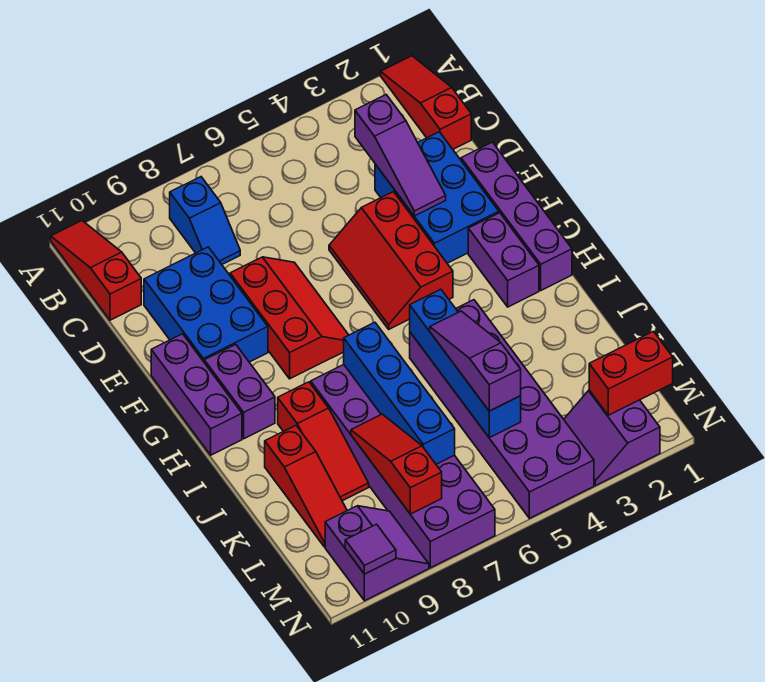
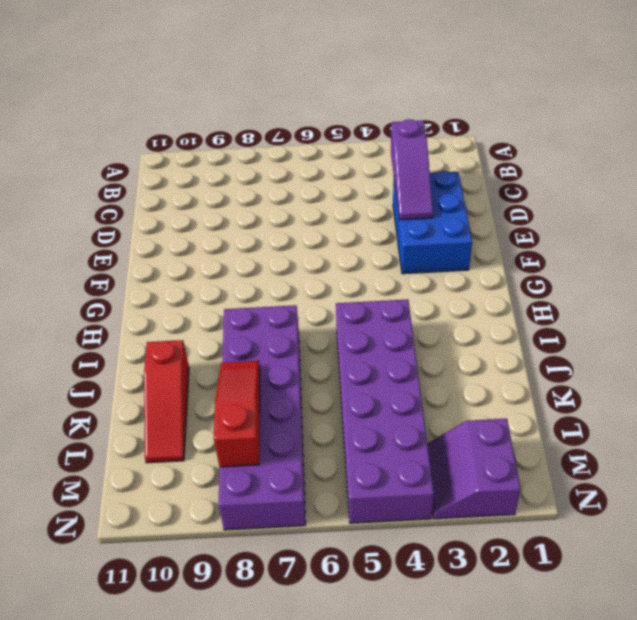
none -> red slope A1:C1 level 1 top C
none -> red slope A11:C11 level 1 top C
none -> blue slope B8:C8 level 1 top B

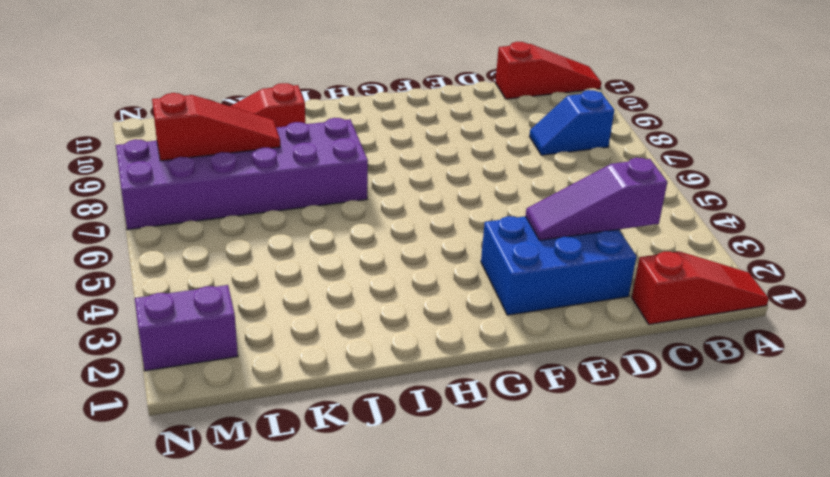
none -> blue brick D9:F10 level 1
none -> purple brick E1:H1 level 1
none -> red slope E4:G5 level 1 top 4

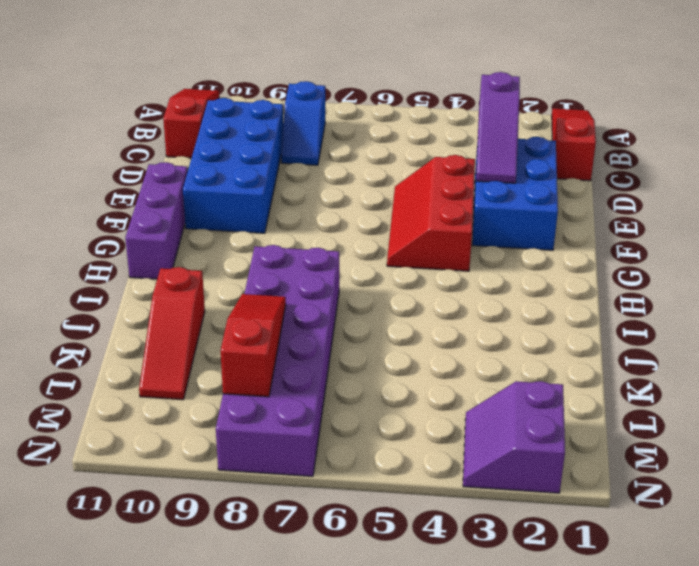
blue brick C9:F10 level 1 -> blue brick D9:F10 level 1
none -> purple brick E1:H1 level 1
none -> red slope E7:G8 level 1 top 8
none -> purple brick G2:H2 level 1

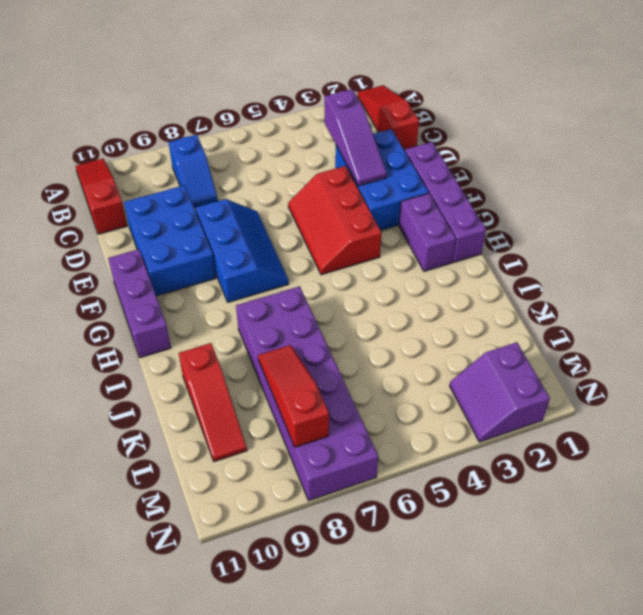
blue slope E7:G8 level 1 top 8 -> red slope E7:G8 level 1 top 8
none -> purple brick G10:H10 level 1
none -> purple brick I4:N5 level 1
none -> red slope I9:K9 level 1 top I

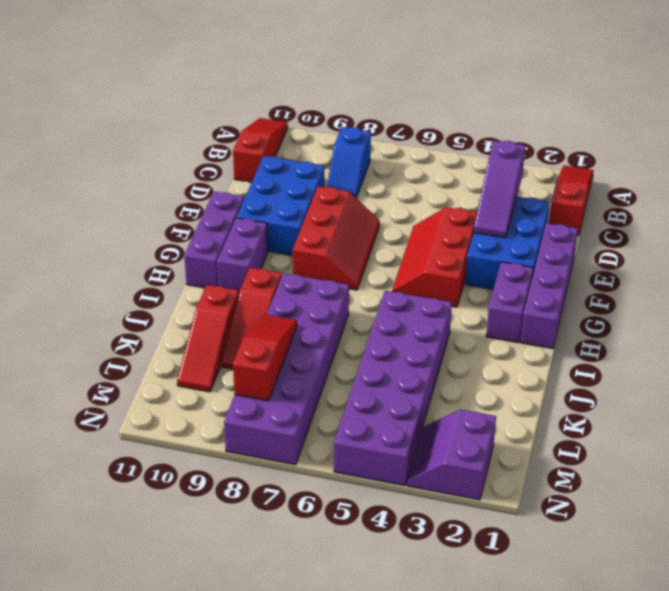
none -> purple slope M9:N10 level 1 top 10
none -> blue brick I5:L5 level 2
none -> blue brick I7:L7 level 2

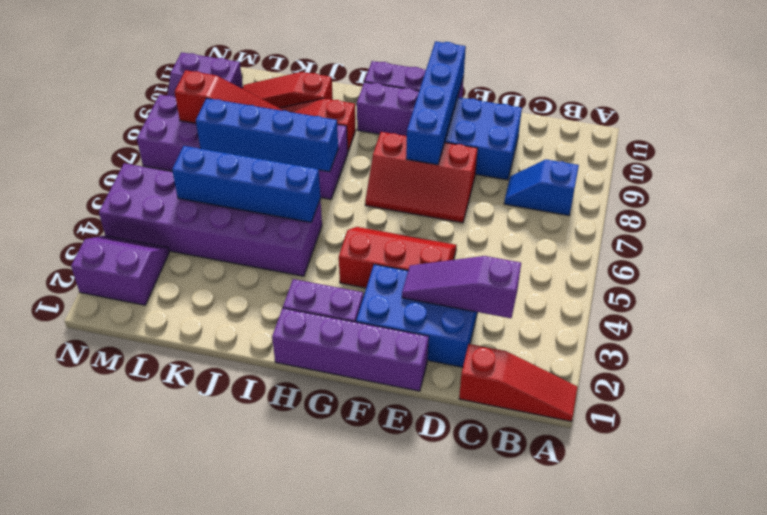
blue brick F8:F11 level 2 -> none
none -> red slope A11:C11 level 1 top C
none -> red brick M1:M2 level 2
none -> purple tile N10 level 2

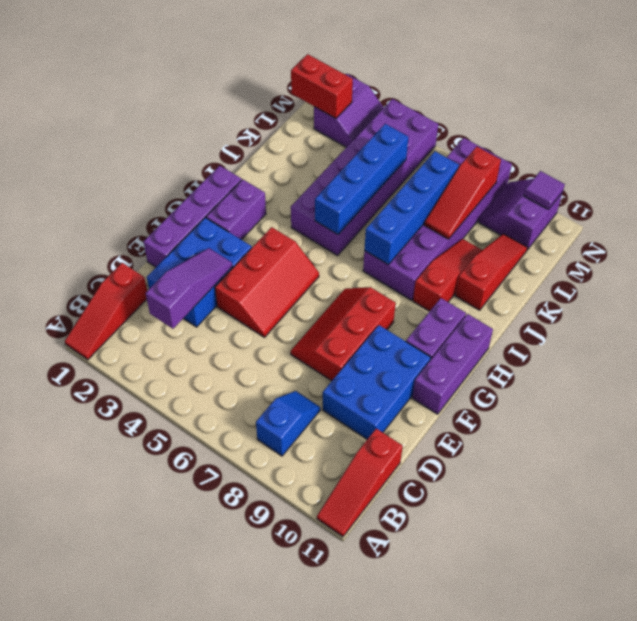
none -> purple slope J5:L5 level 3 top L

